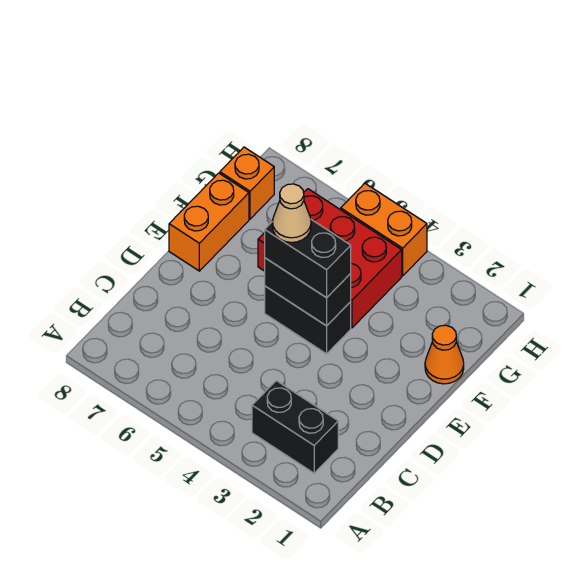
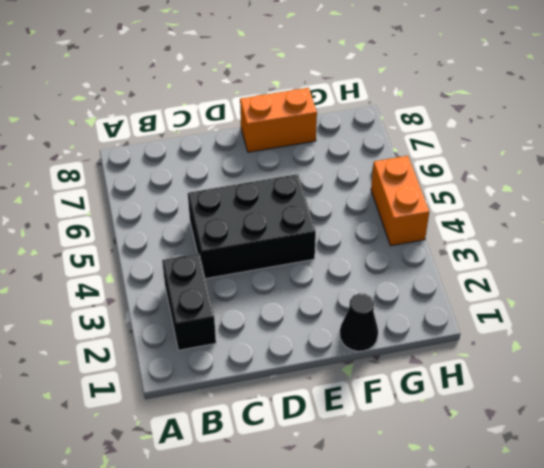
black brick C4:E5 level 1 -> black brick E4:E5 level 1
black cone F1 level 1 -> orange cone F1 level 1
none -> red brick F4:G6 level 1
none -> orange brick G8 level 1

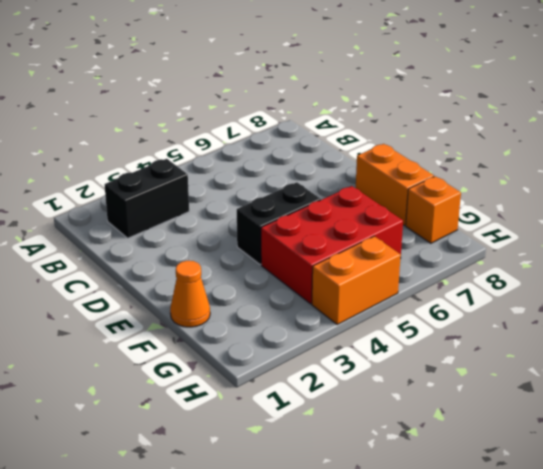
none -> black brick E4:E5 level 2
none -> black brick E4:E5 level 3

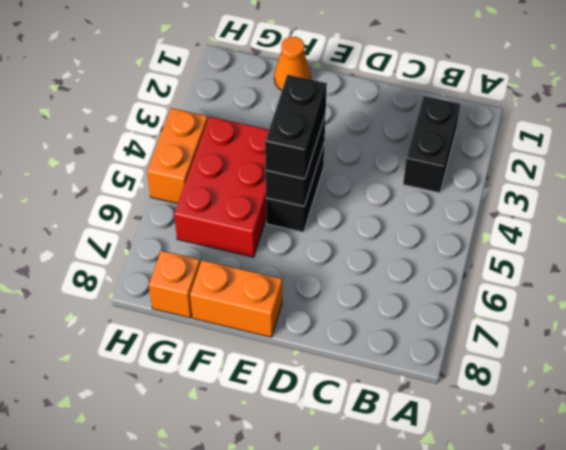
none -> tan cone E5 level 4

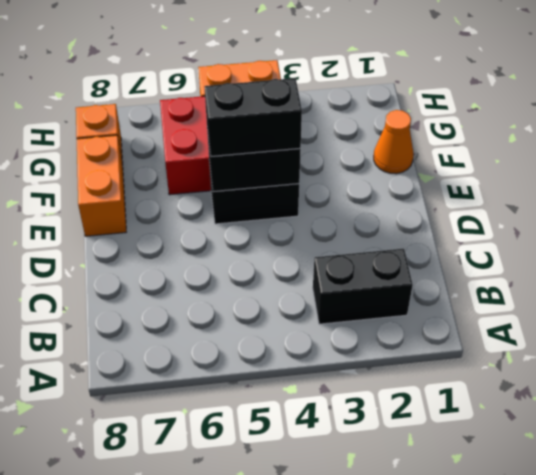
none -> tan cone E5 level 4

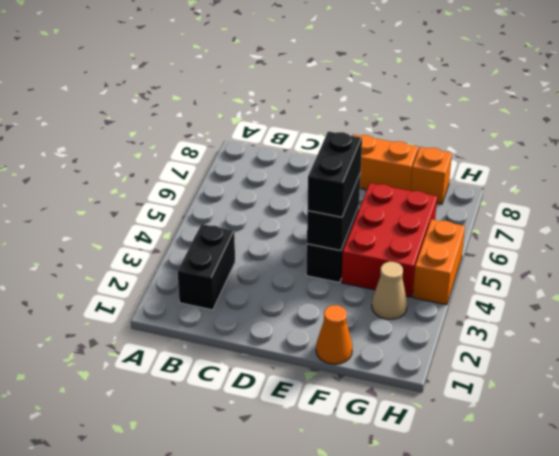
tan cone G3 level 1 -> tan cone E5 level 4

